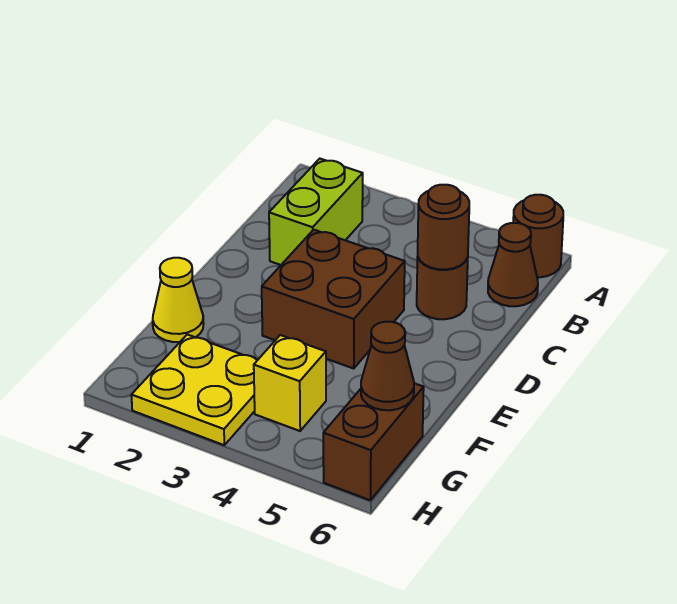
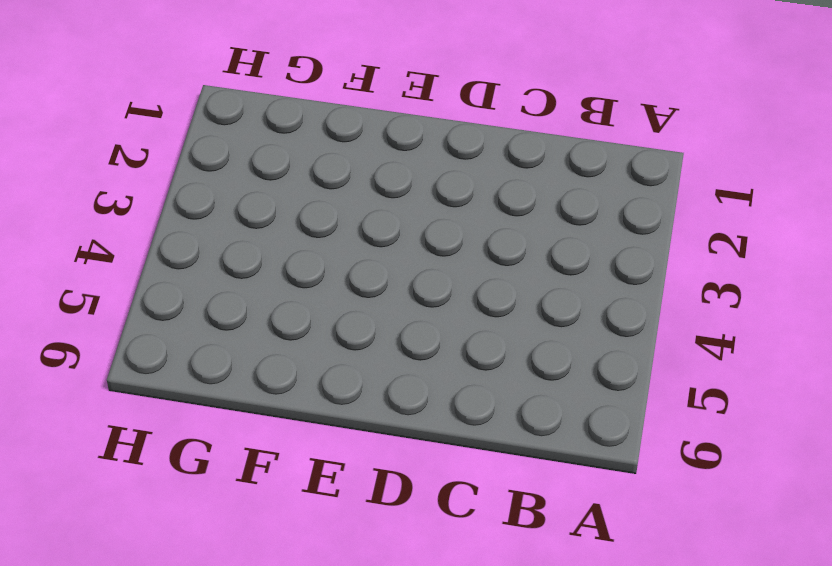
none -> brown round brick A6 level 1
none -> lime brick B2:C2 level 1

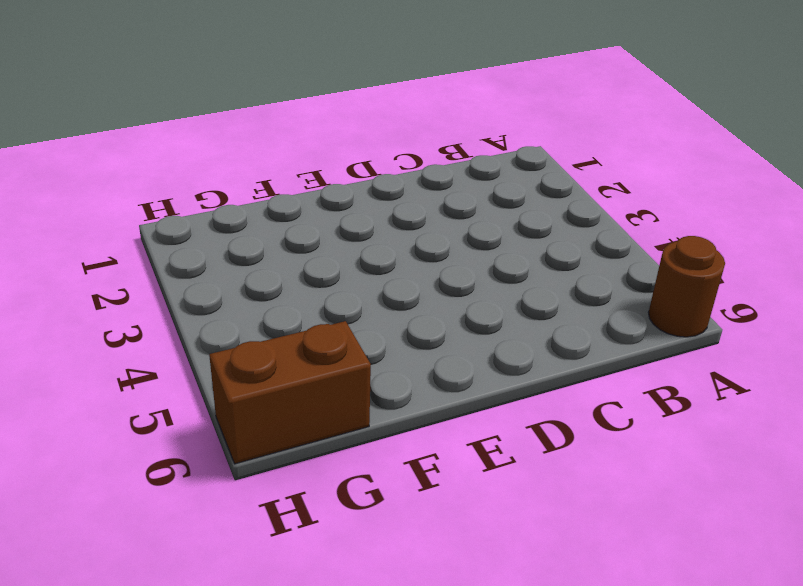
none -> lime brick B2:C2 level 1
none -> brown cone B6 level 1

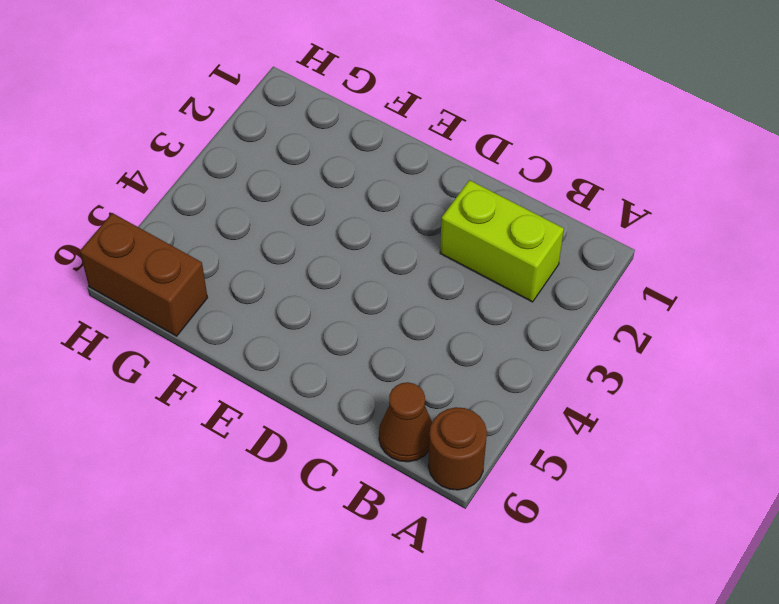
none -> brown round brick C5 level 1
none -> brown brick D3:E4 level 1

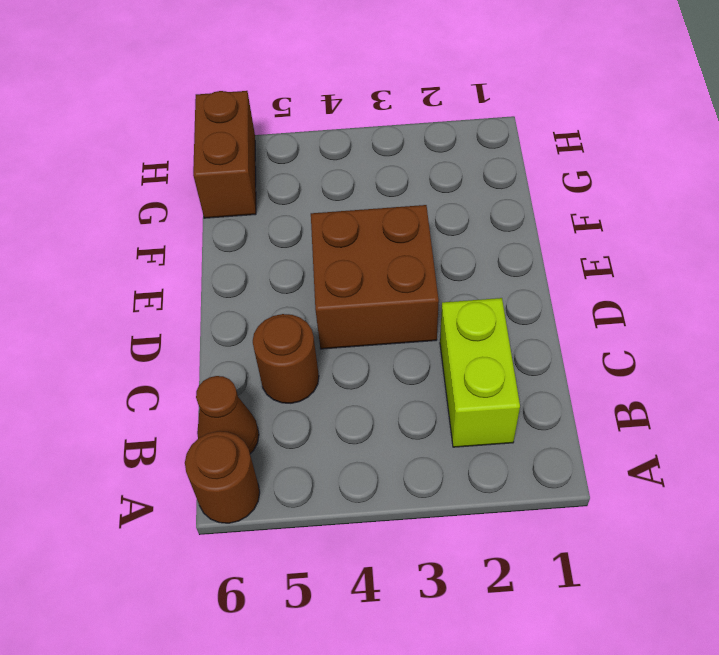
none -> yellow cone F1 level 1
none -> yellow plate G2:H3 level 1

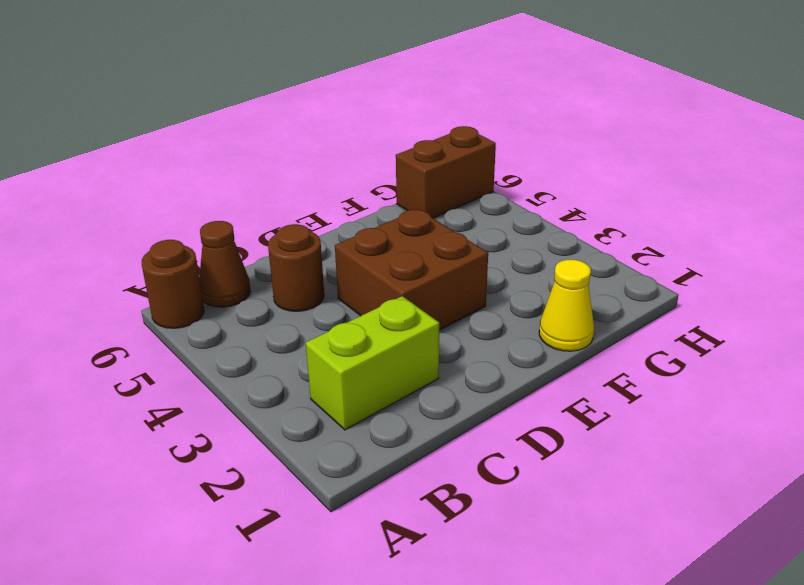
none -> yellow plate G2:H3 level 1
none -> yellow brick G4 level 1

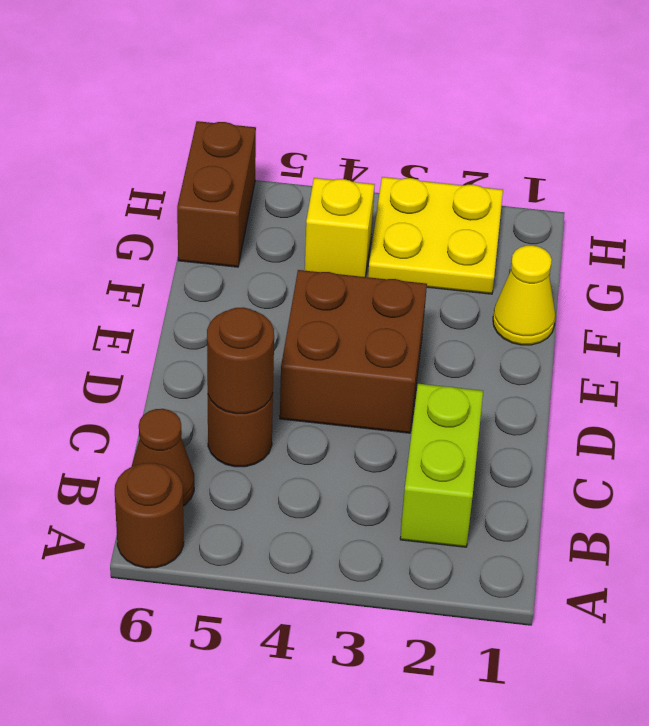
none -> brown cone G6 level 2

